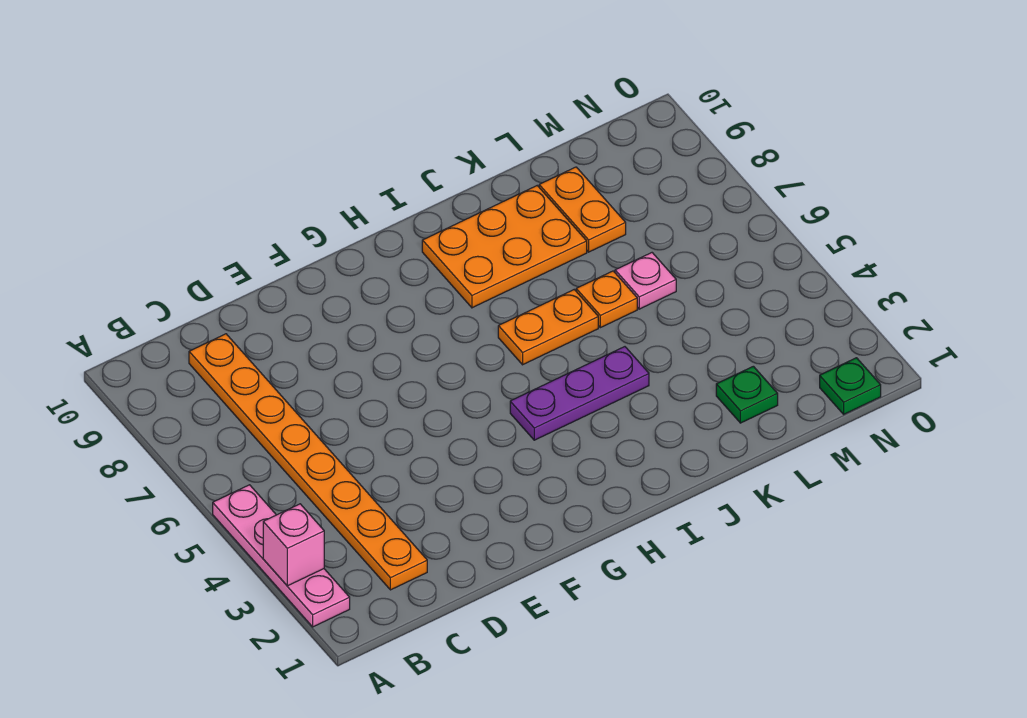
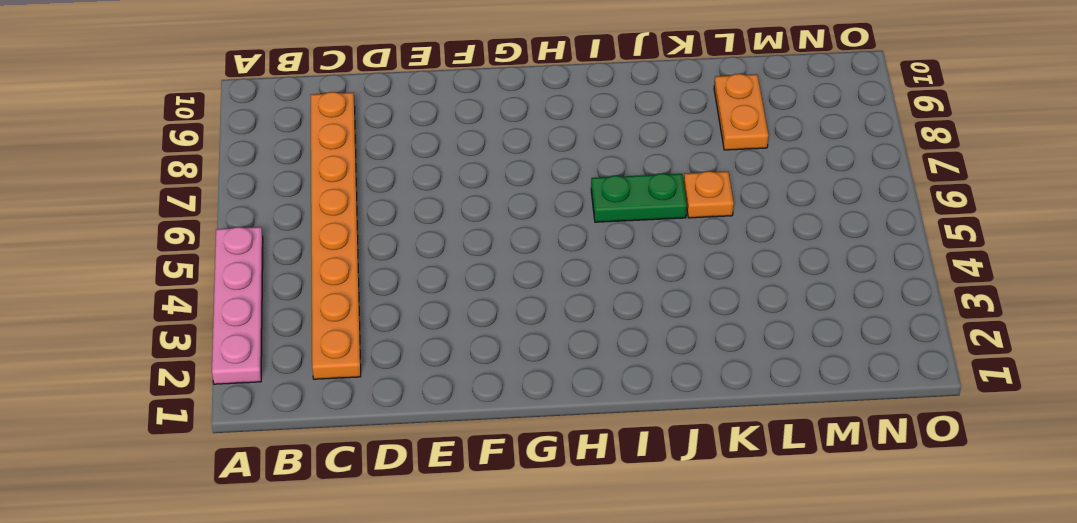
green plate I6:J6 level 1 -> orange plate I6:J6 level 1
none -> purple plate H4:J4 level 1
none -> orange plate I8:K9 level 1

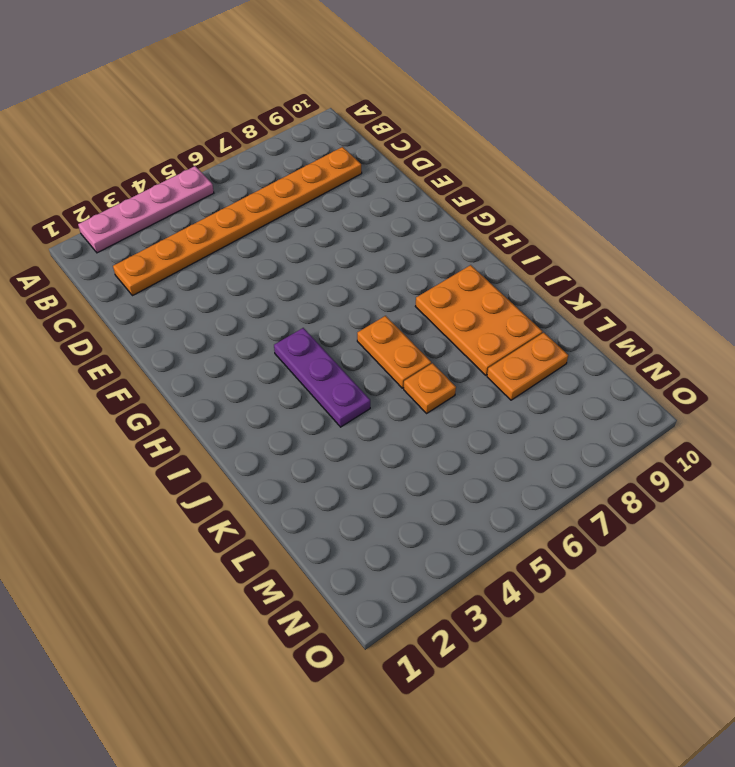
none -> green plate L2 level 1
none -> pink plate L6 level 1

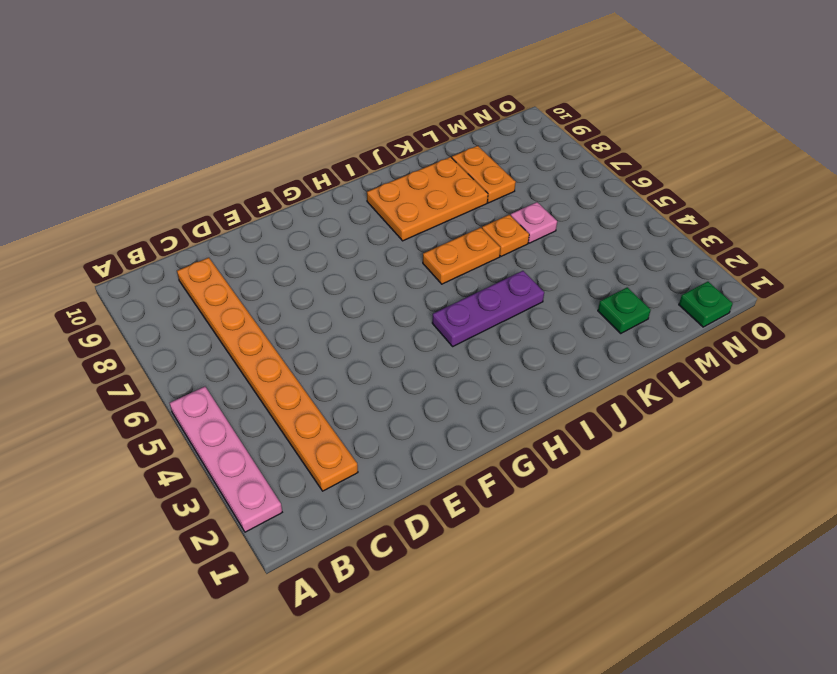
none -> pink brick A3 level 2

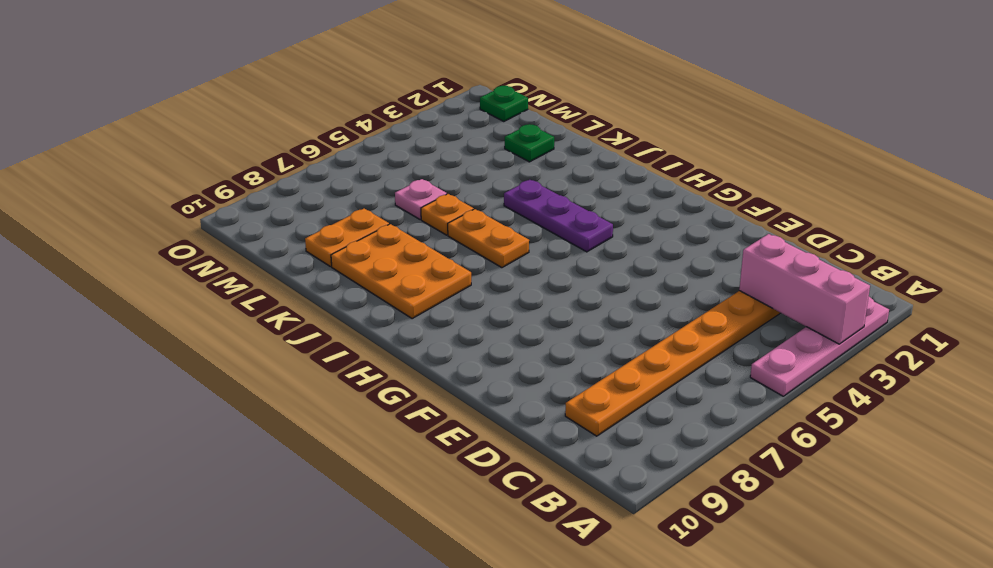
pink brick A3:C3 level 2 -> pink brick A3 level 2

